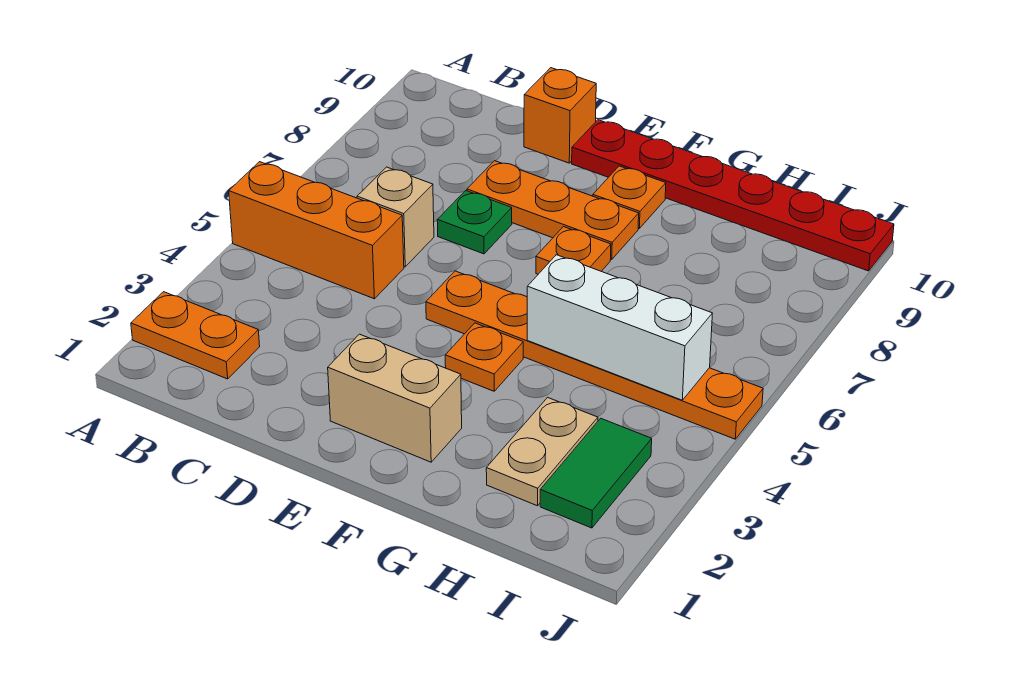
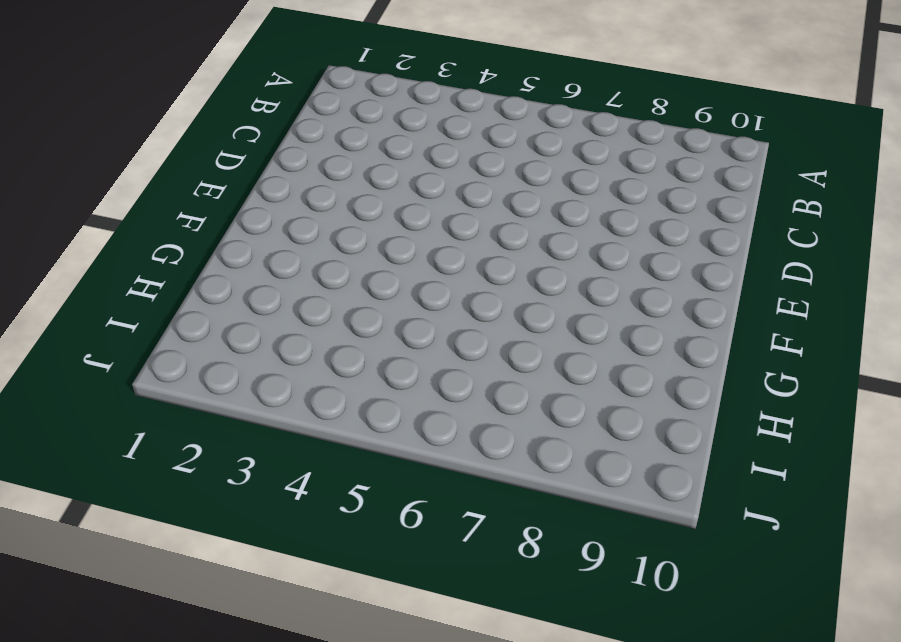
none -> orange plate A2:B2 level 1
none -> orange brick A5:C5 level 1
none -> tan brick C6 level 1

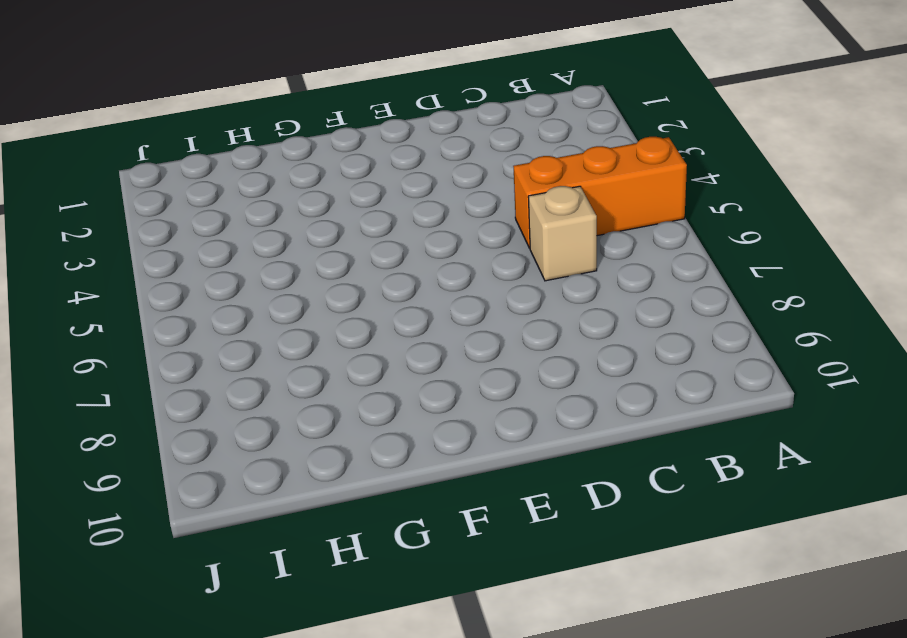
none -> orange plate A2:B2 level 1
none -> green plate D7 level 1
none -> orange plate D8:F8 level 1

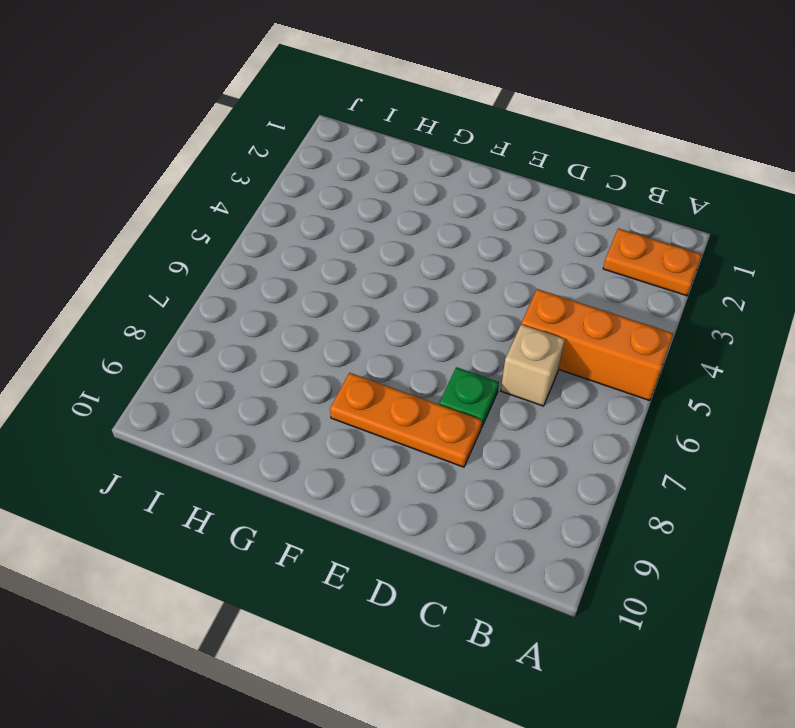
none -> orange brick D10 level 1
none -> tan brick E2:F2 level 1
none -> orange plate E5:J5 level 1

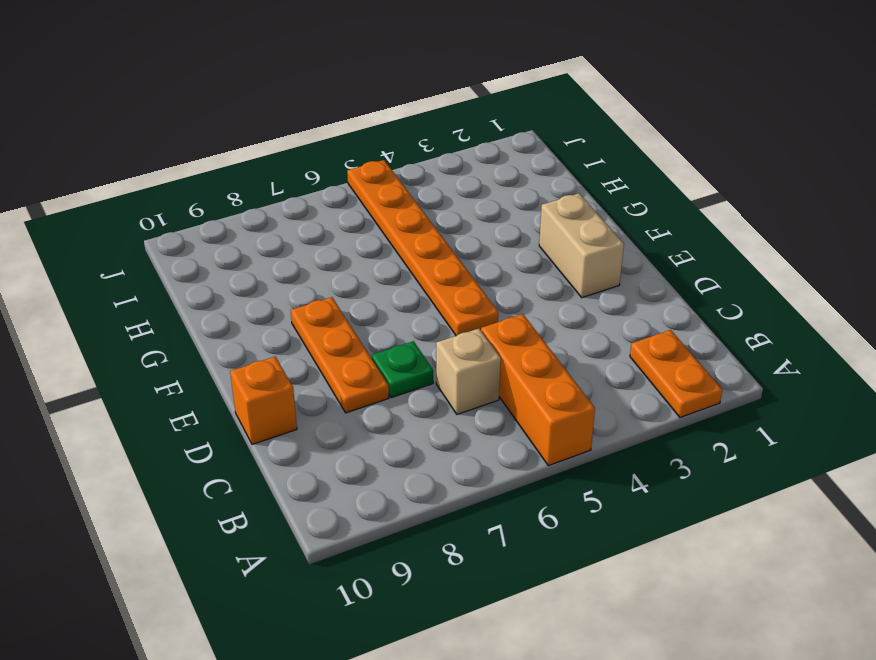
none -> red plate E10:J10 level 1
none -> orange plate F4 level 1
none -> orange plate F7 level 1

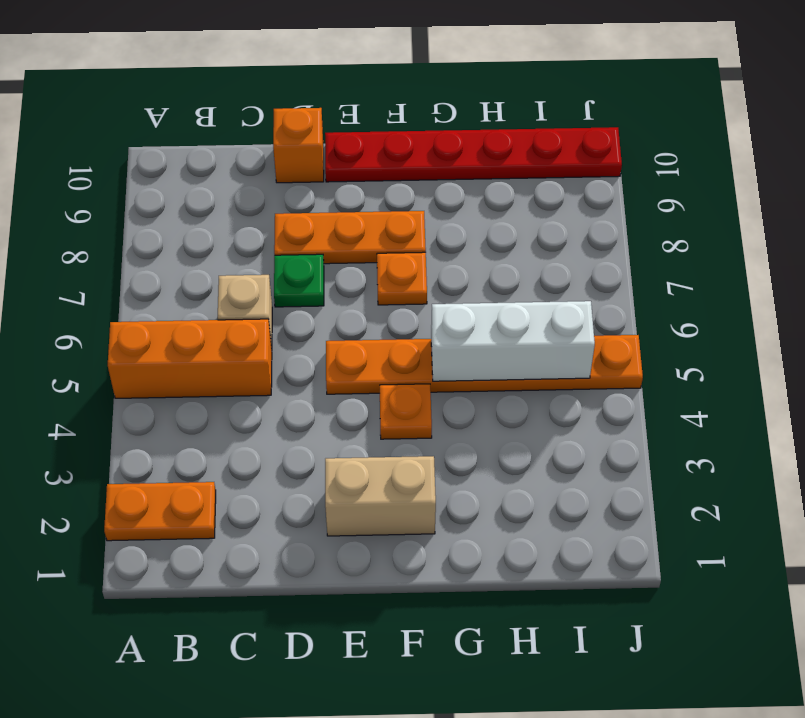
none -> orange plate F9 level 1
none -> tan plate H2:H3 level 1
none -> green tile I2:I3 level 1

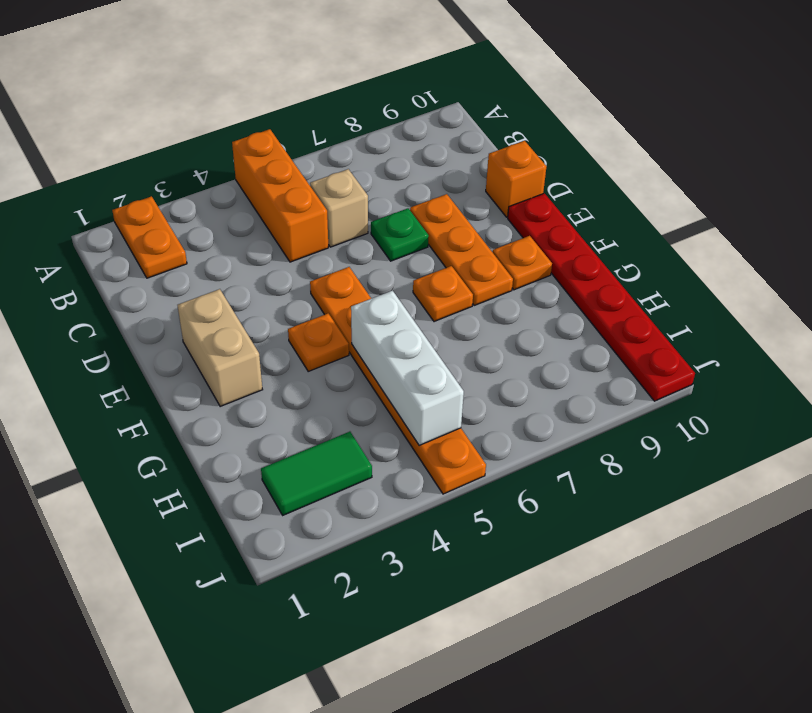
none -> tan plate H2:H3 level 1

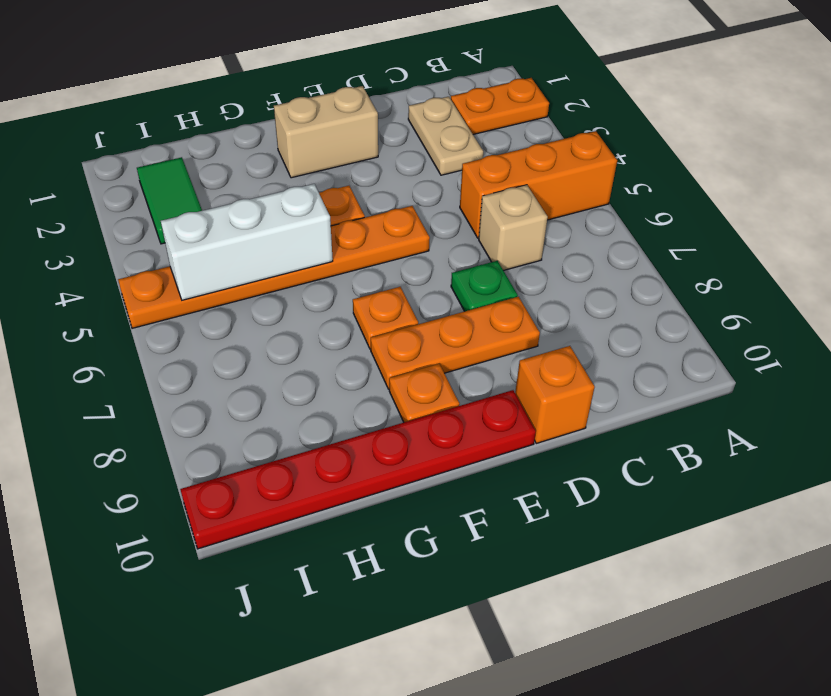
tan plate C2:C3 level 1 -> tan plate H2:H3 level 1

